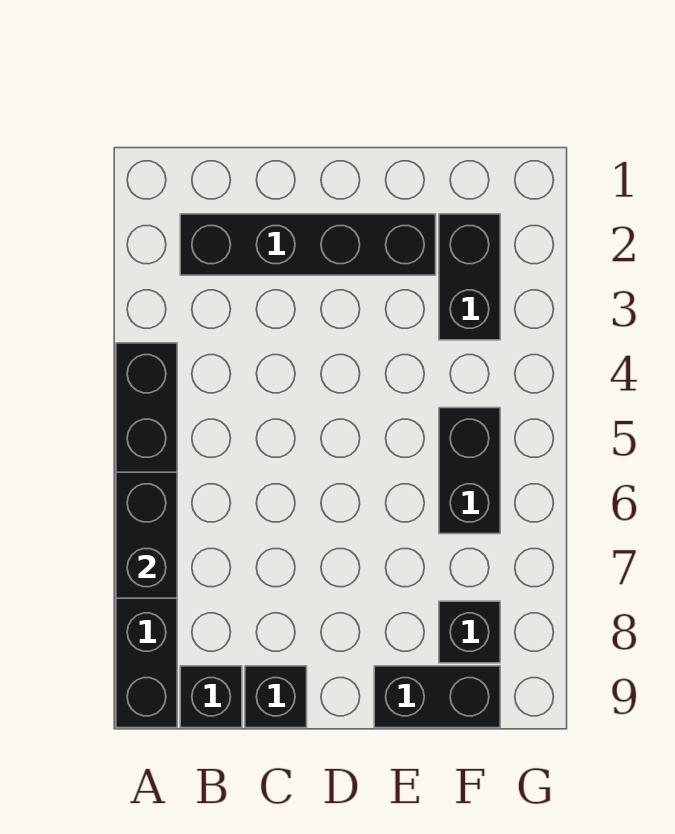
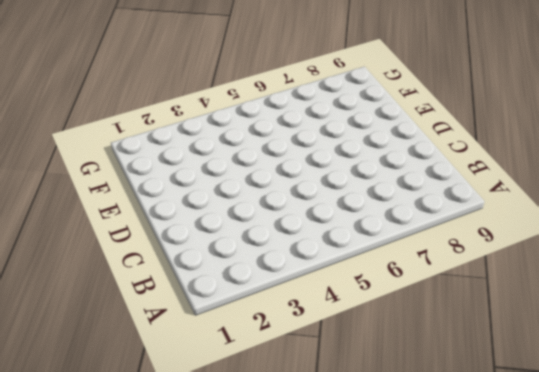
none -> black brick A4:A9 level 1
none -> black brick B2:E2 level 1

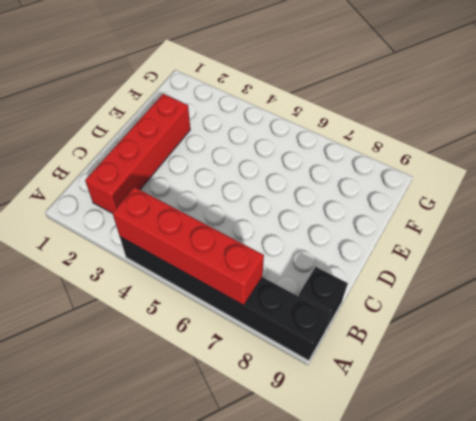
red brick A4:A7 level 2 -> black brick A6:A7 level 2
red brick B2:E2 level 1 -> black brick B2:E2 level 1
none -> black brick C9 level 1
none -> black brick E9:F9 level 1

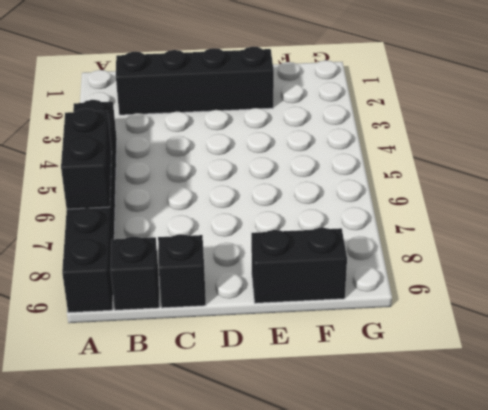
none -> black brick F2:F3 level 1
none -> black brick F5:F6 level 1

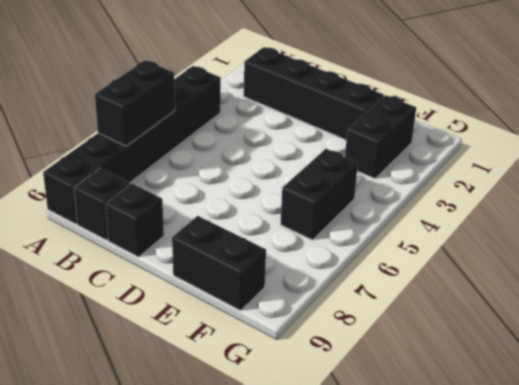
none -> black brick F8 level 1

